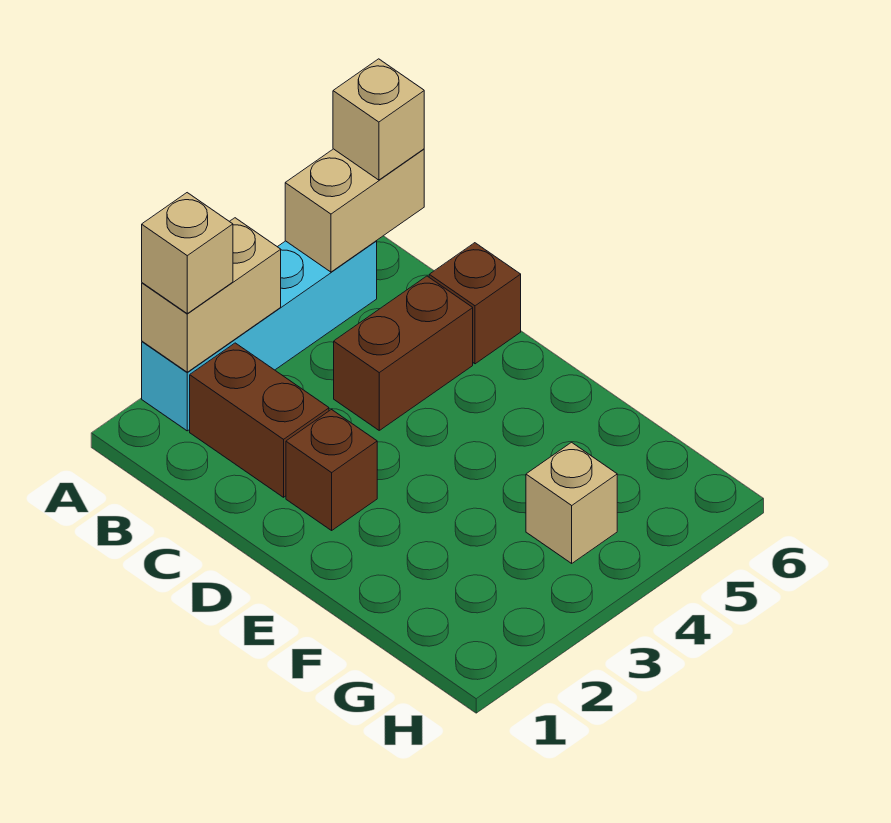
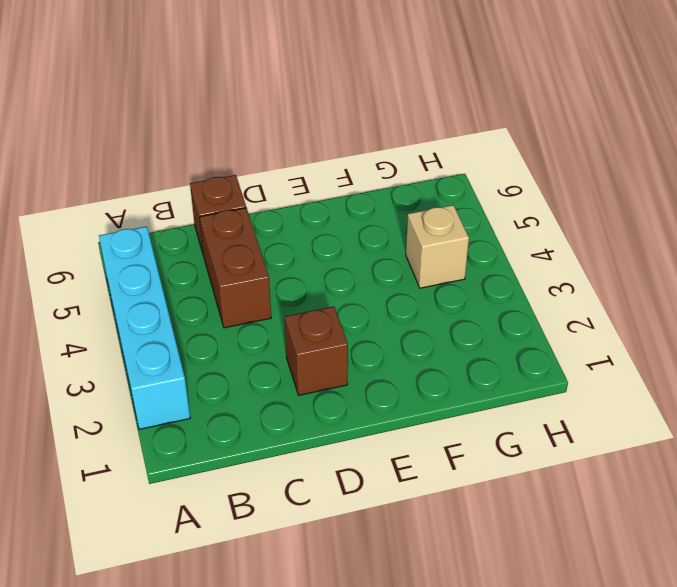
none -> brown brick B2:C2 level 1
none -> tan brick A2:A3 level 2

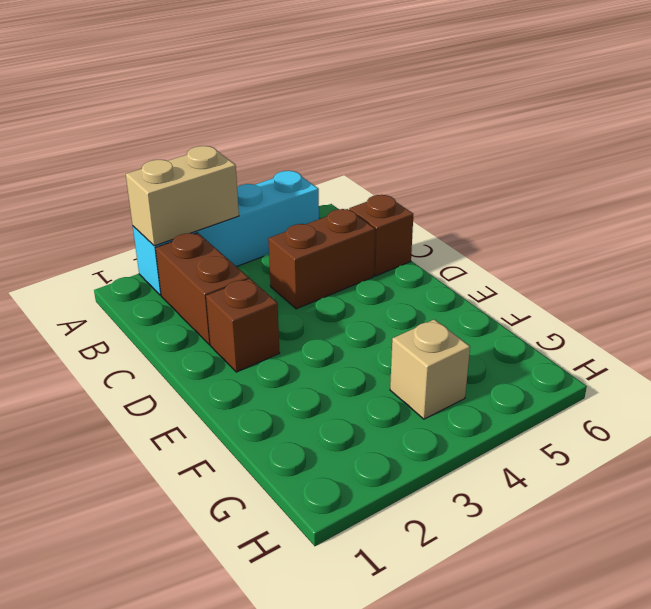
none -> tan brick A5:A6 level 2
none -> tan brick A2 level 3

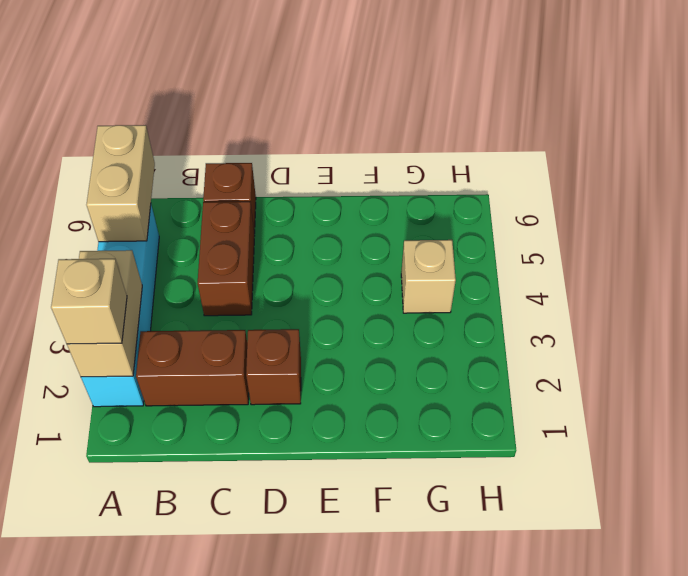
none -> tan brick A6 level 3

